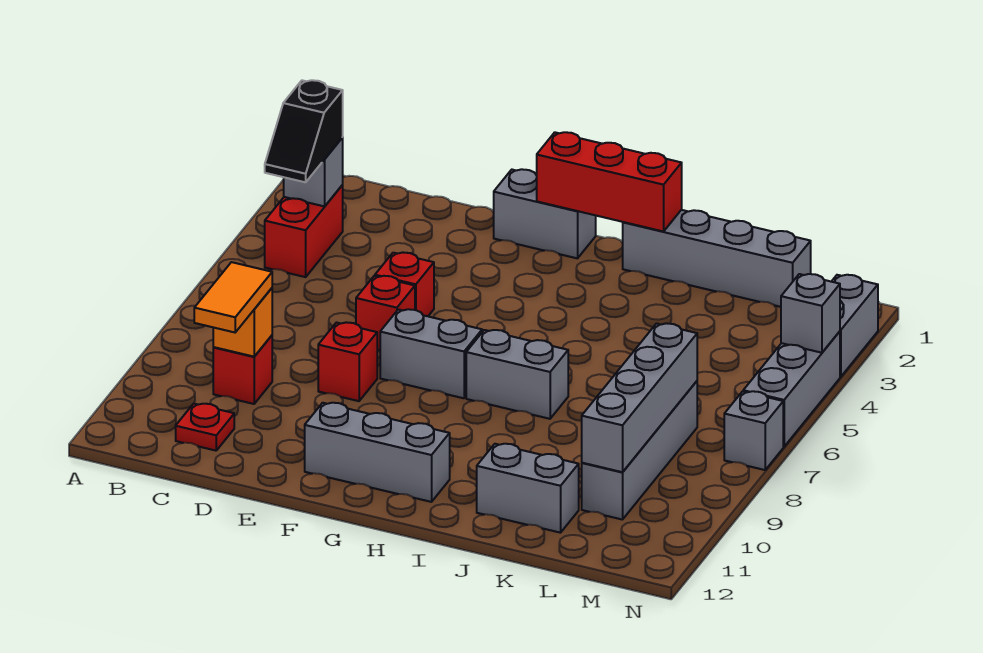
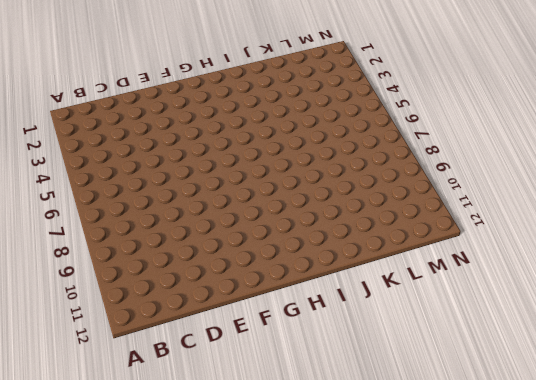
none -> red brick B3:B4 level 1
none -> red brick C9 level 1
none -> red plate C11 level 1

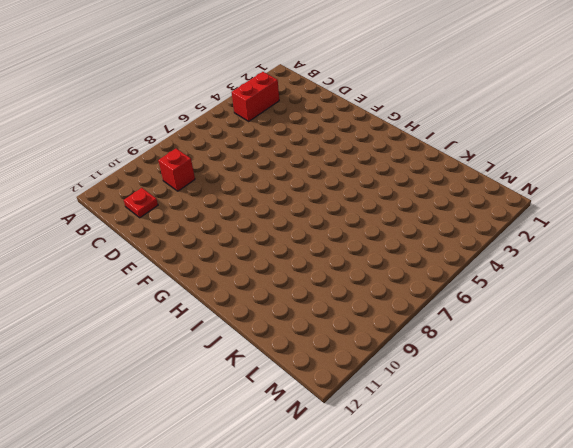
none -> red brick E5 level 1
none -> red brick E6 level 1
none -> red brick E8 level 1

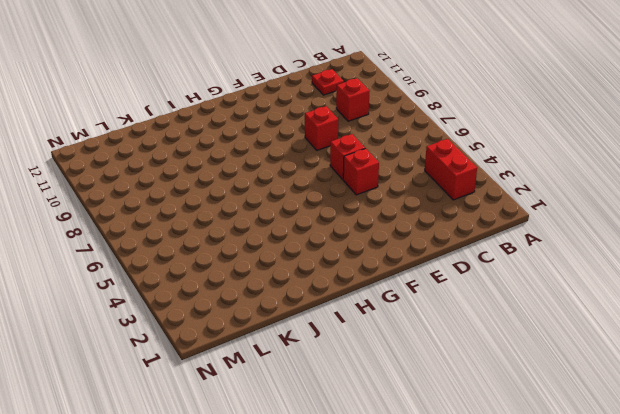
none -> grey brick F1:G1 level 1
none -> grey brick F7:G7 level 1
none -> grey brick F11:H11 level 1

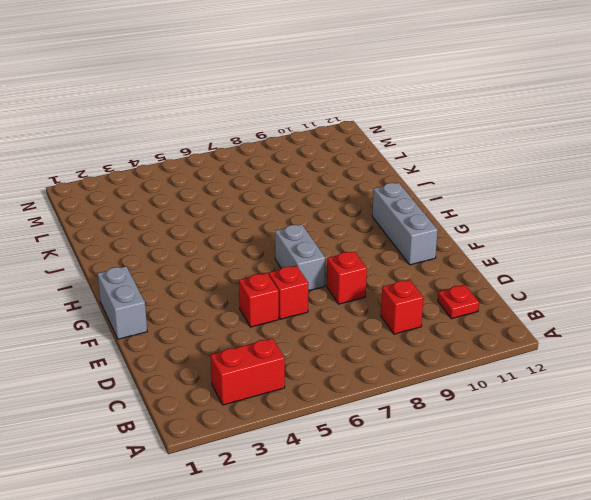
none -> grey brick H7:I7 level 1
none -> grey brick I1:L1 level 1
none -> grey brick J11:K11 level 1

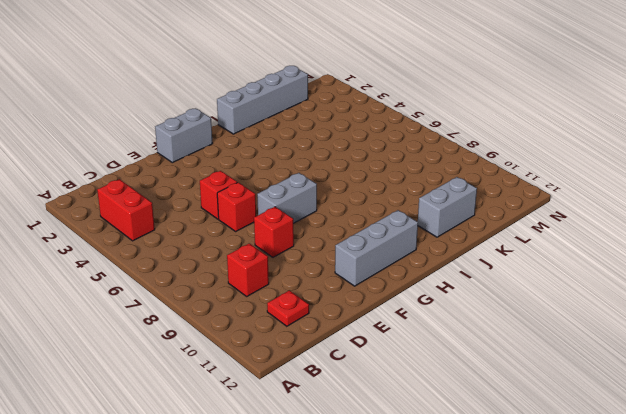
none -> grey brick H7:I7 level 1
none -> grey brick L7:L10 level 1
none -> grey brick N2:N3 level 1

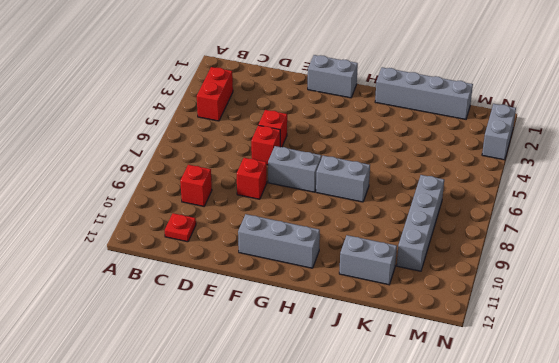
none -> grey brick N4:N6 level 1
none -> grey brick N7 level 1
none -> grey brick B3 level 2

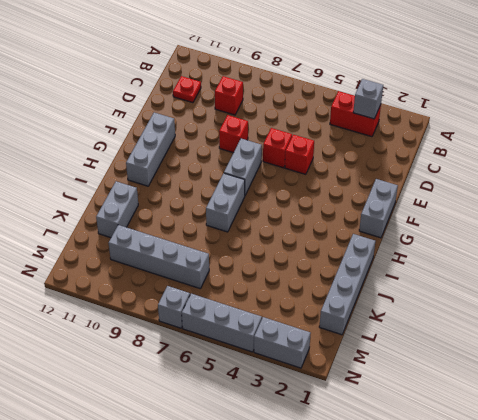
none -> orange brick C9 level 2
none -> red brick G1:I1 level 2
none -> grey brick L7:L10 level 2

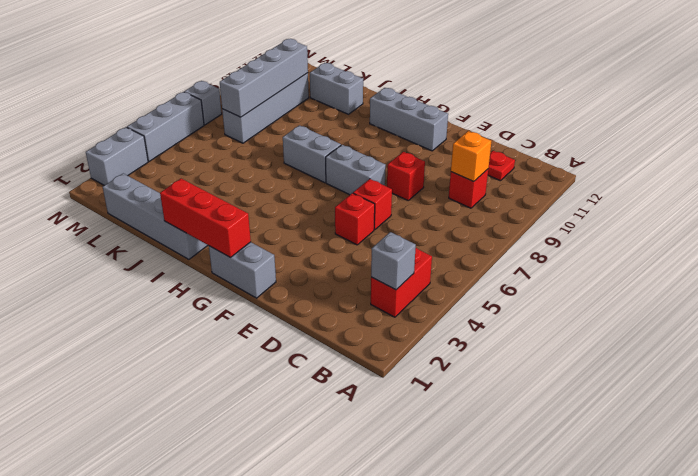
none -> grey brick N4 level 2
none -> black slope B3:B4 level 3 top 3
none -> orange tile C9:C10 level 3

